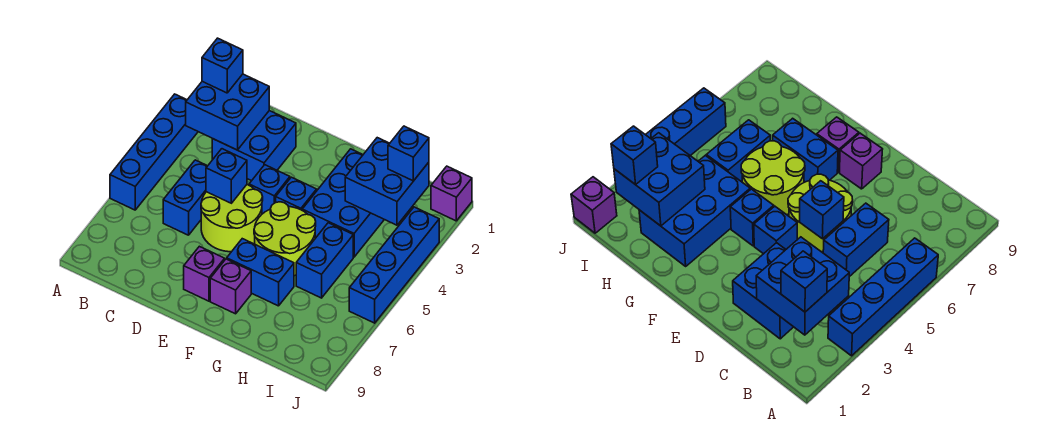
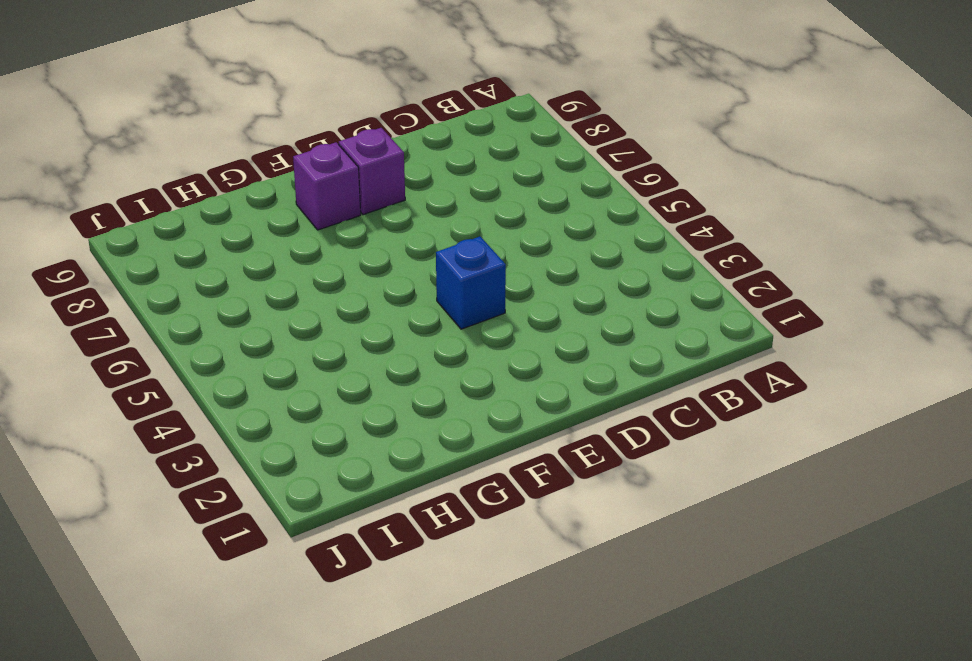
none -> blue brick A3:A6 level 1
none -> blue brick C2:D3 level 1
none -> blue brick C5:C6 level 1

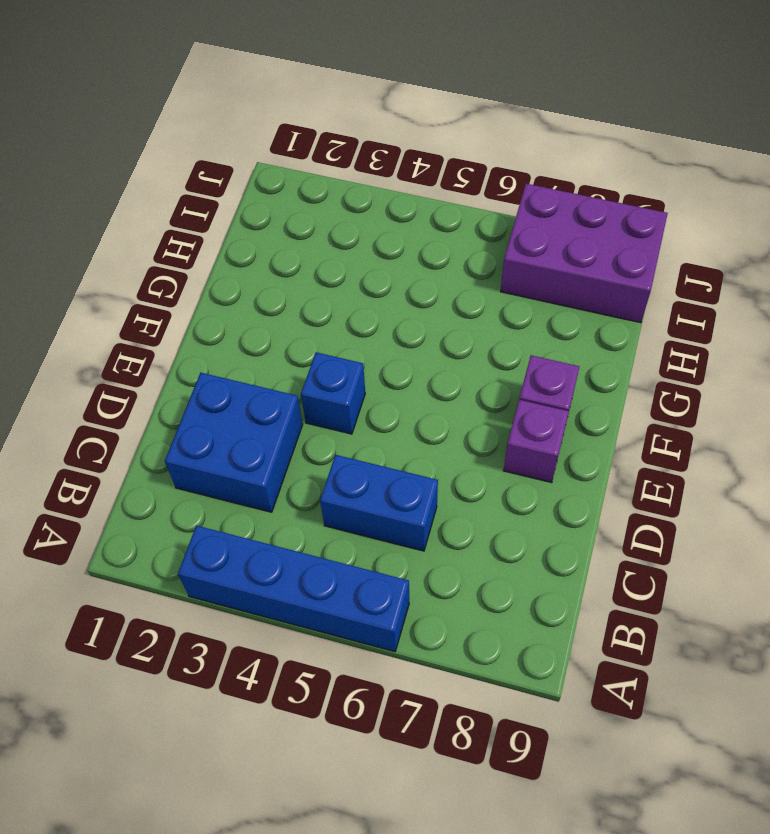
purple brick I7:J9 level 1 -> none
none -> lime round brick D5:E6 level 1
none -> blue brick F4 level 1
none -> lime round brick F5:G6 level 1

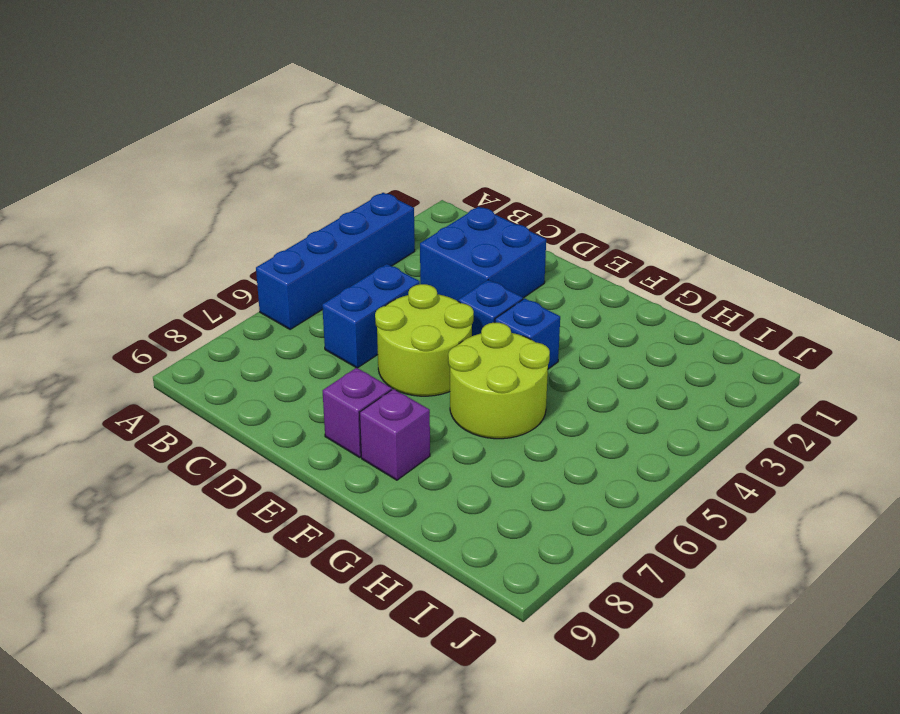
none -> blue brick F7:G7 level 1
none -> blue brick G2:H4 level 1
none -> blue brick H5:H6 level 1

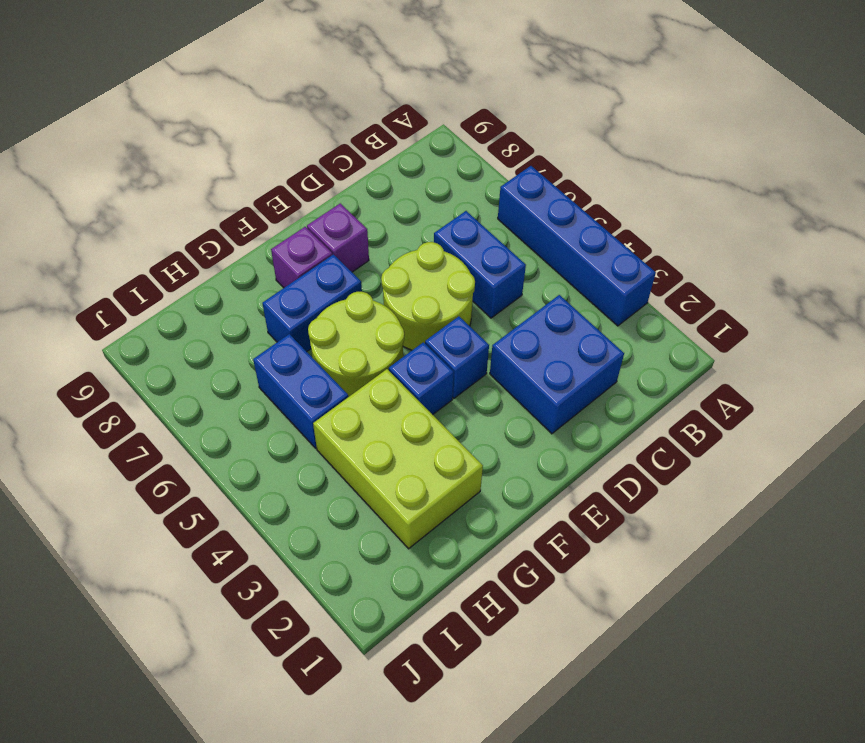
lime brick G2:H4 level 1 -> blue brick G2:H4 level 1
none -> purple brick J1 level 1
none -> blue brick J3:J6 level 1
none -> blue brick B2:C3 level 2

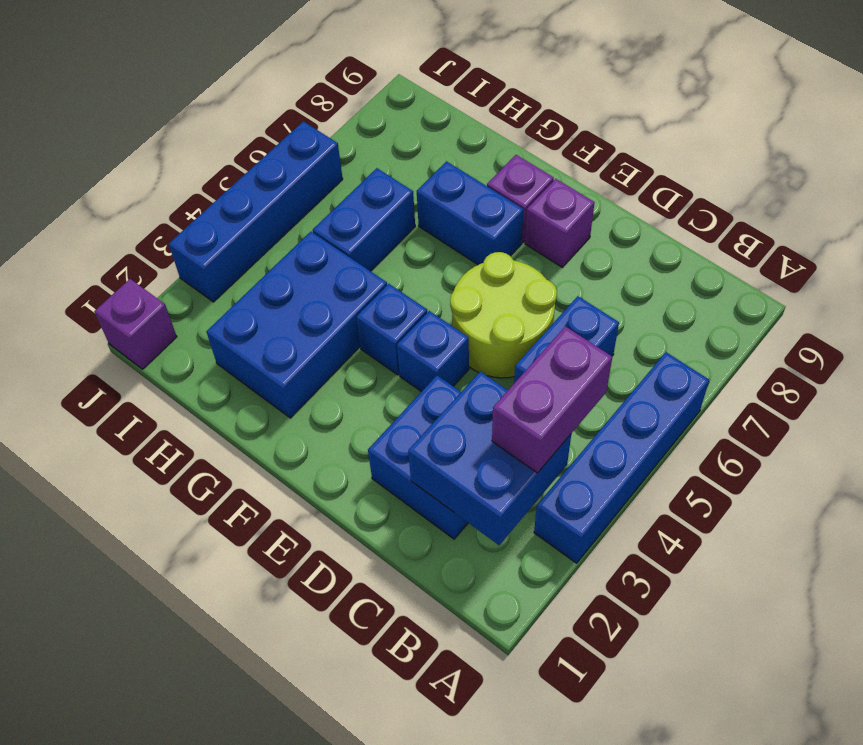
purple brick B3:B4 level 3 -> none
none -> lime round brick F5:G6 level 1
none -> blue brick D5 level 2
none -> blue brick H2:I3 level 2

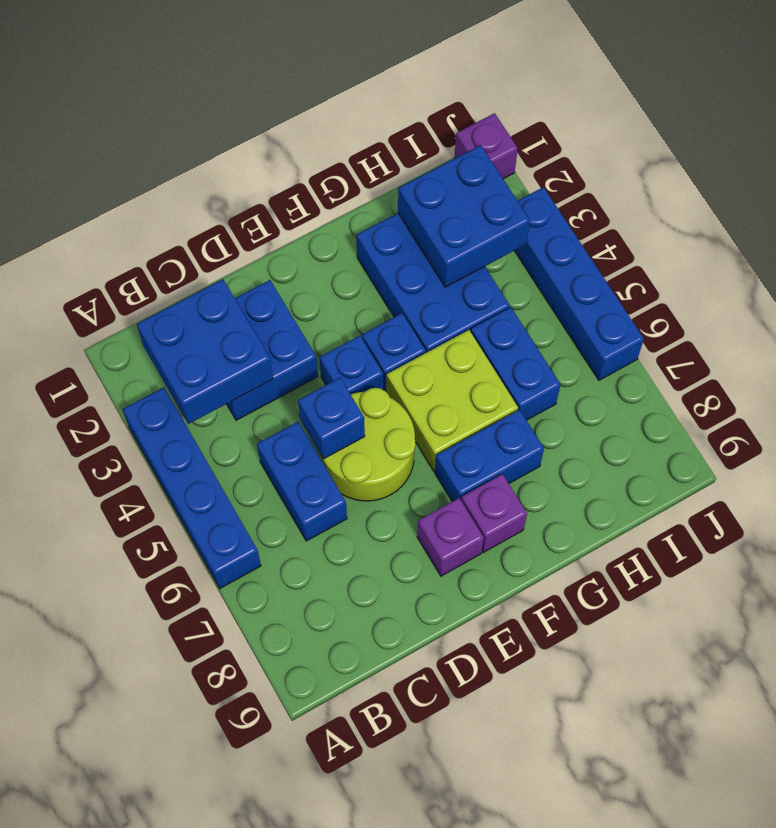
lime brick F5:G6 level 1 -> lime round brick F5:G6 level 1
none -> blue brick B2 level 3
none -> blue brick I2 level 3

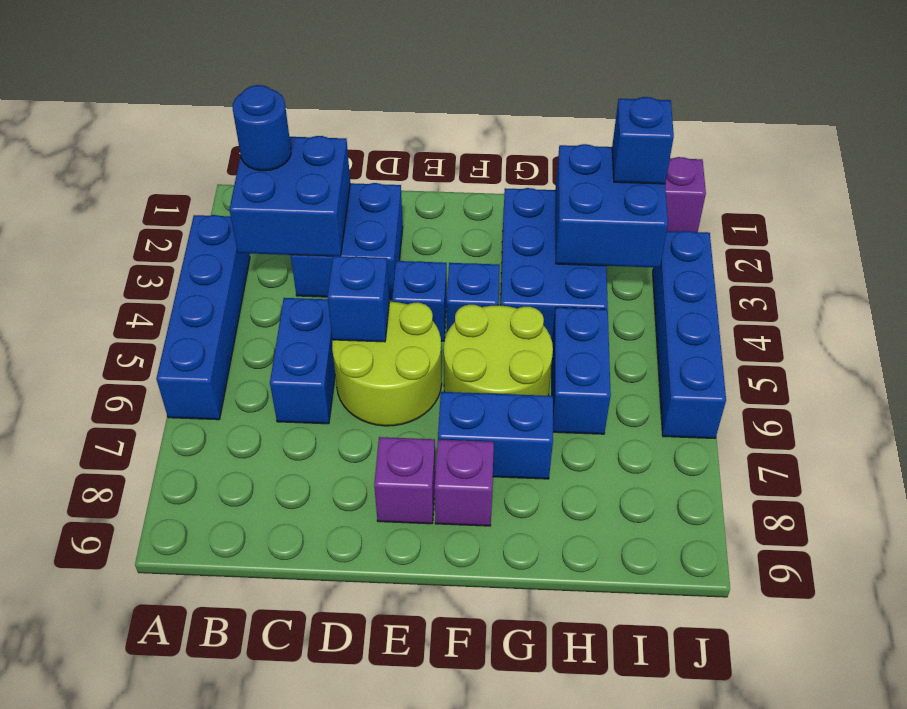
blue round brick B2 level 3 -> blue brick B2 level 3

